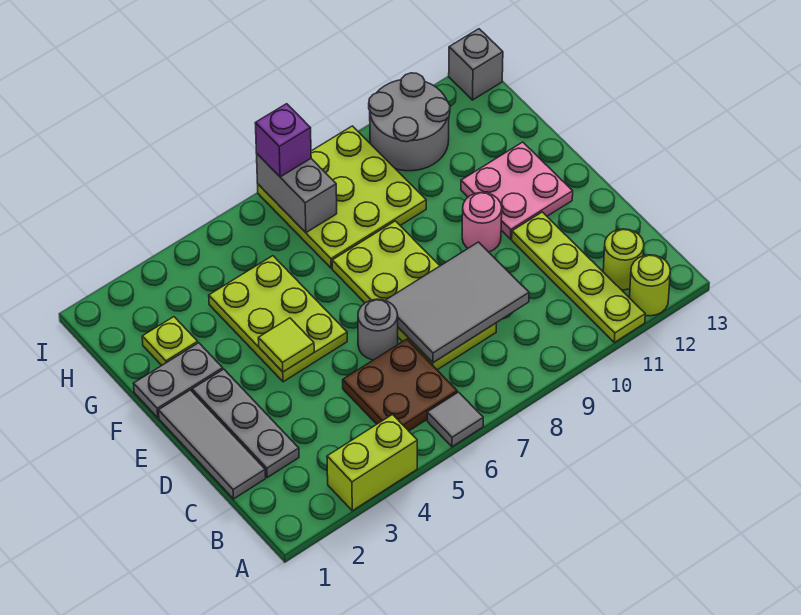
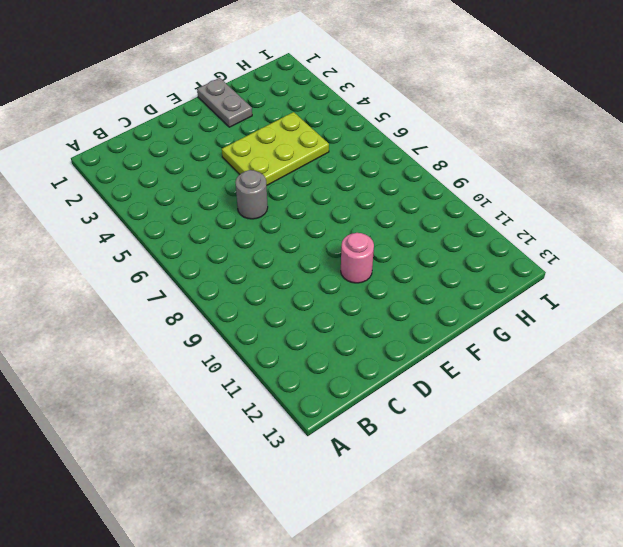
none -> lime brick A3:A4 level 1
none -> grey tile A6 level 1
none -> lime plate A11:D11 level 1

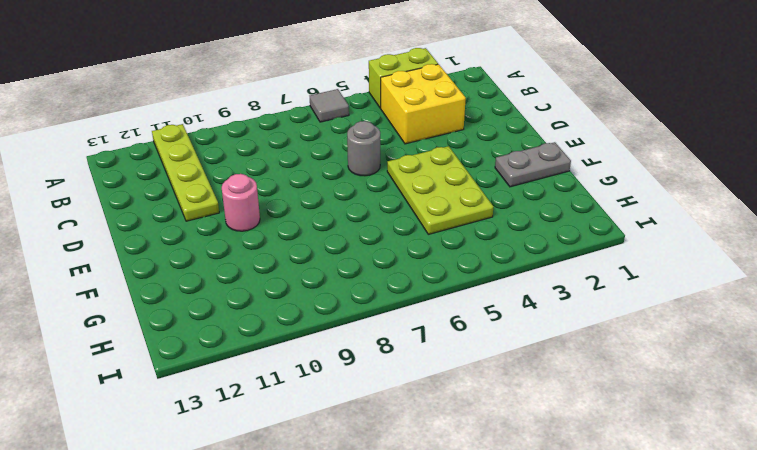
yellow brick B3:C4 level 1 -> none
none -> lime round brick A12 level 1
none -> brown plate B5:C6 level 1
none -> lime round brick B12 level 1

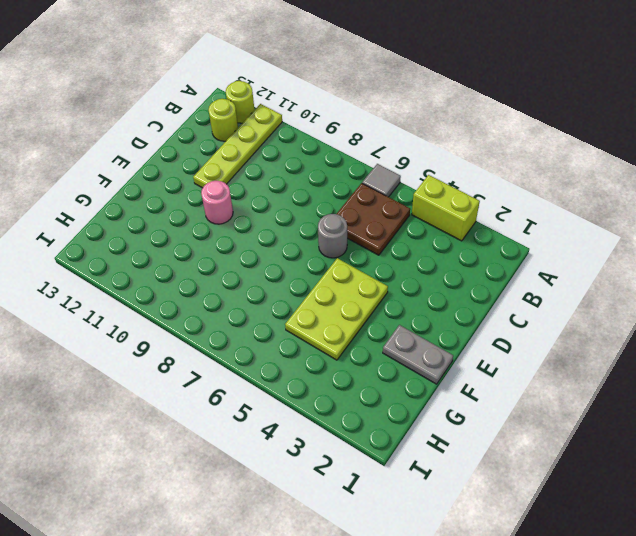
none -> grey tile C1:E1 level 1
none -> grey plate C2:E2 level 1
none -> lime plate C7:F8 level 1

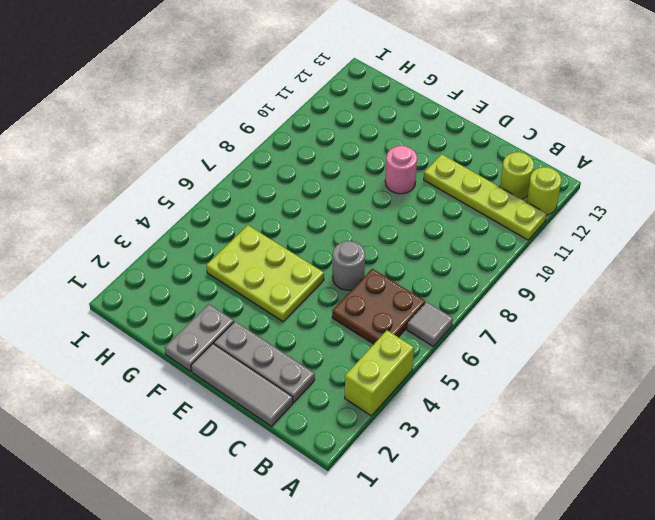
none -> lime plate C7:F8 level 1
none -> pink plate E11:F12 level 1
none -> lime plate G2 level 1

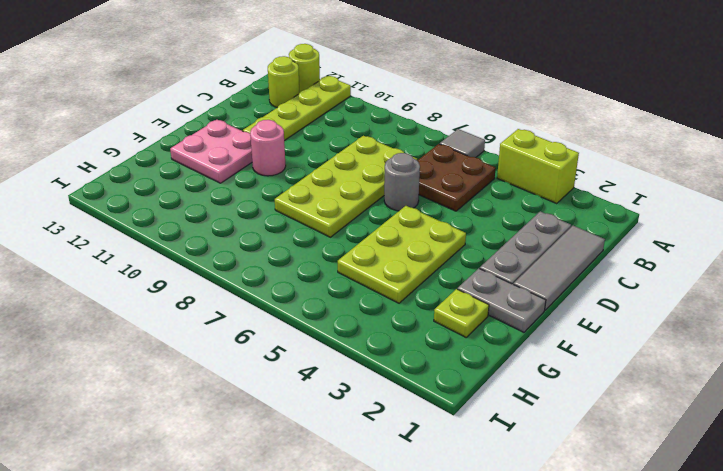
none -> lime plate G7:I9 level 1
none -> grey round brick H10:I11 level 1
none -> grey brick I13 level 1

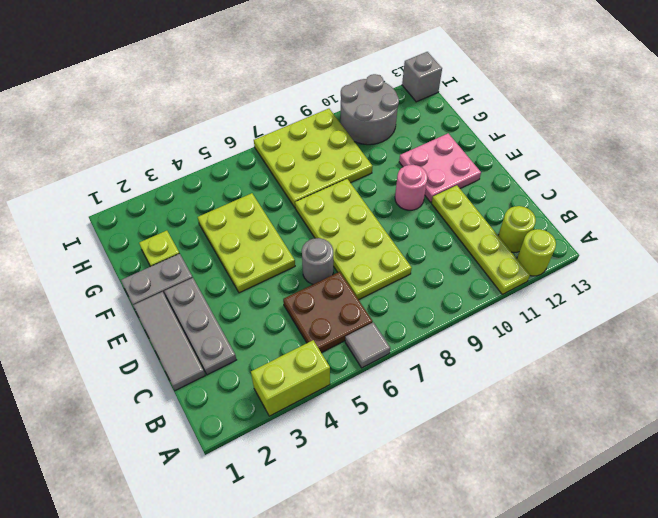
none -> grey tile C7:D9 level 2
none -> lime tile E4 level 2
none -> grey brick H7:I7 level 2

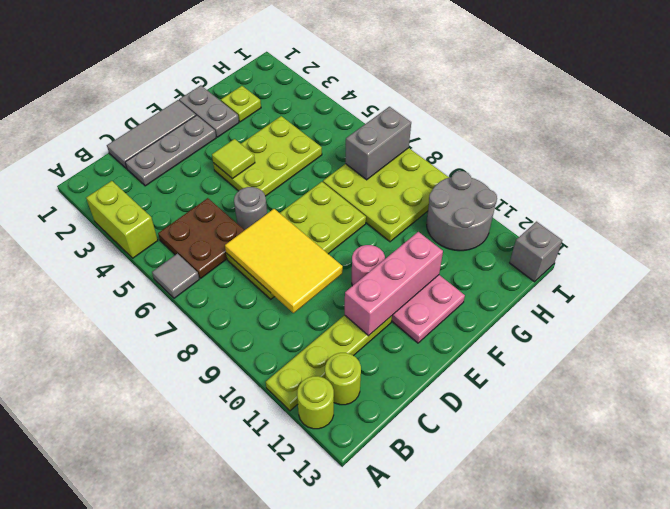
yellow tile C7:D9 level 2 -> grey tile C7:D9 level 2
pink brick D11:F11 level 2 -> none
none -> purple brick I7 level 3

